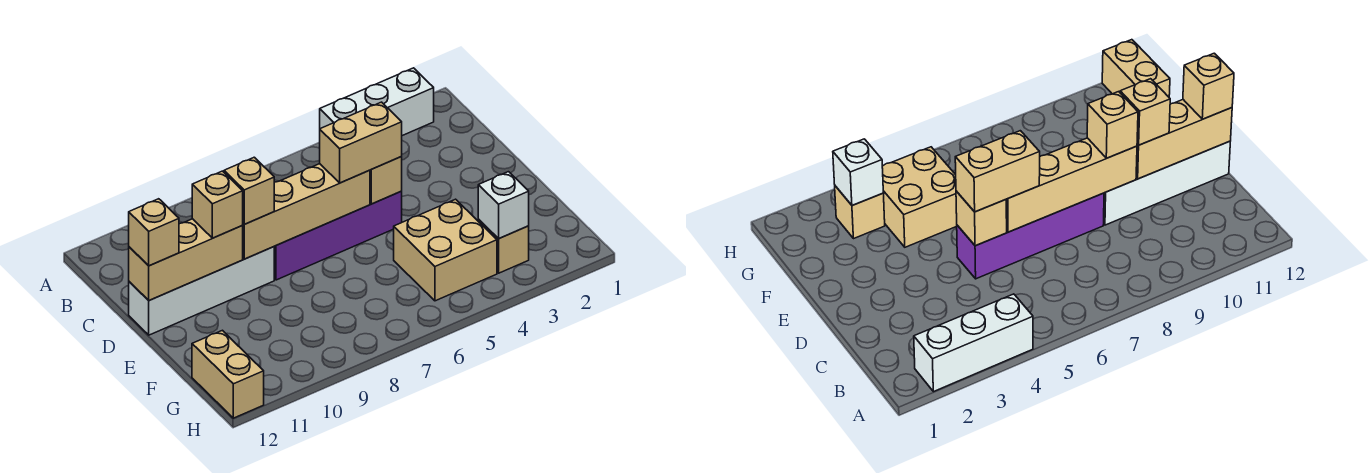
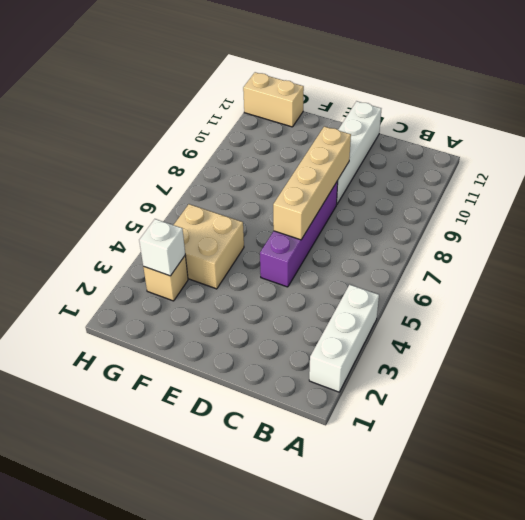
none -> tan brick D5 level 2
none -> tan brick D10:D12 level 2
none -> tan brick D5:D6 level 3

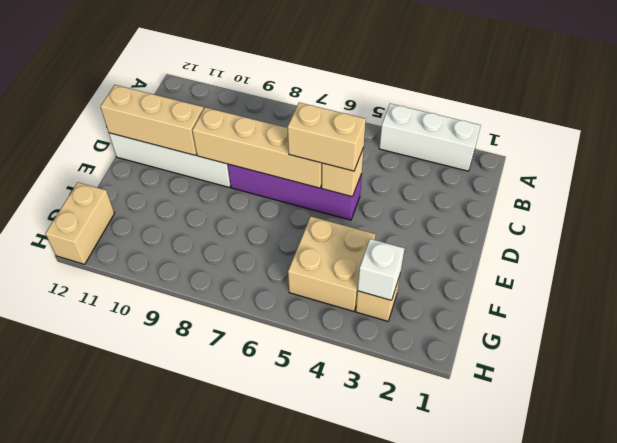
none -> tan brick D9 level 3
none -> tan brick D10 level 3
none -> tan brick D12 level 3

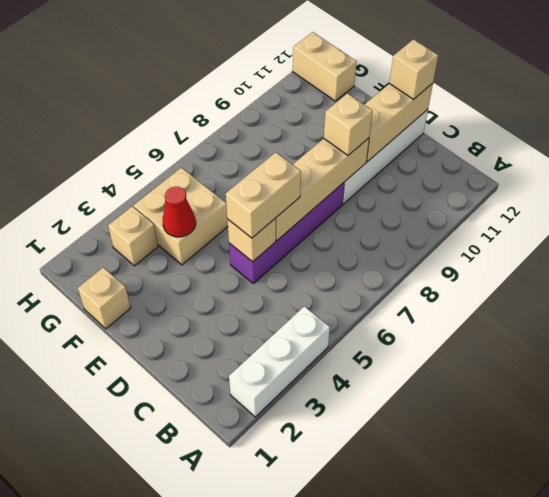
tan brick F1 level 1 -> tan brick D10 level 3
red cone F4 level 2 -> none
none -> white brick G3 level 2

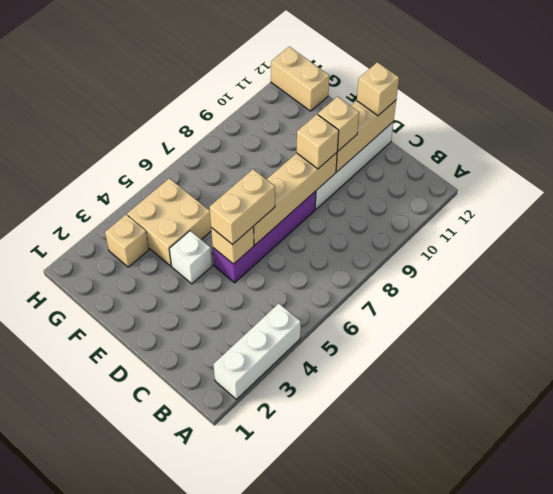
white brick E4 level 1 -> white brick G3 level 2

